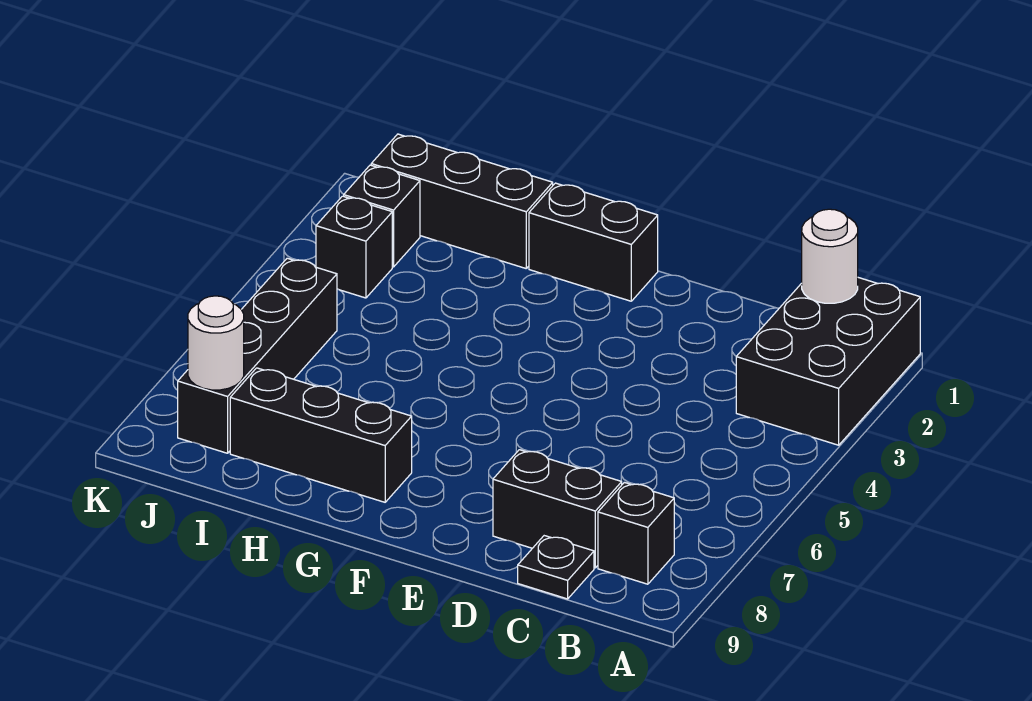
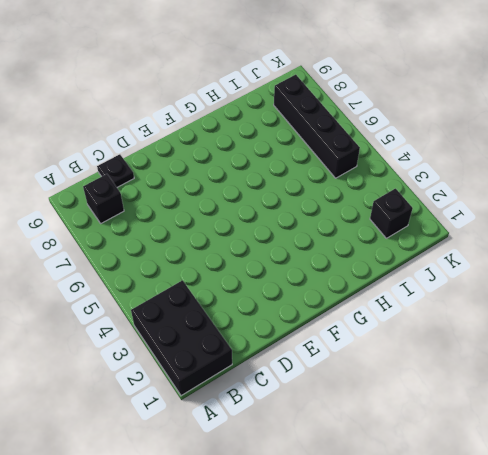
none -> black brick C8:D8 level 1
none -> black brick F1:G1 level 1
none -> black brick G8:I8 level 1

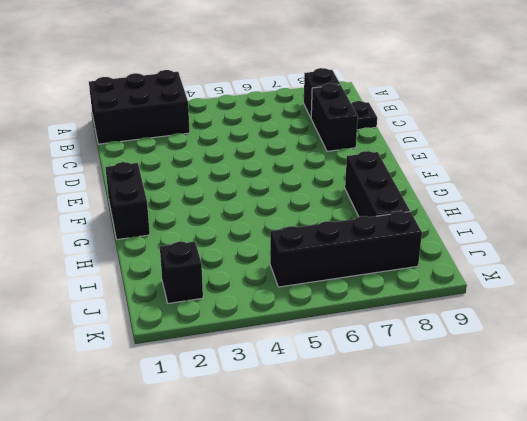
none -> black brick H1:J1 level 1
none -> black brick J3 level 1
none -> white round brick B1 level 2

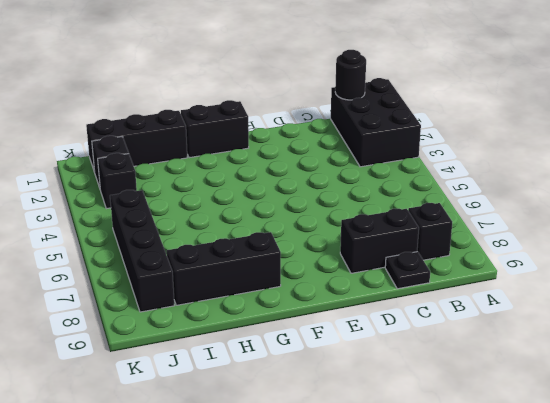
black round brick B1 level 2 -> white round brick B1 level 2
none -> white round brick J8 level 2

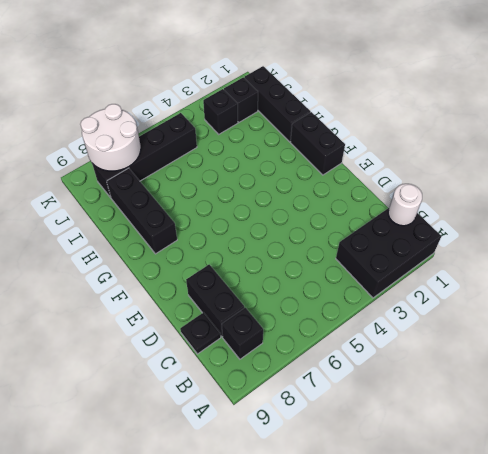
white round brick J7:K8 level 2 -> white round brick J8 level 2

